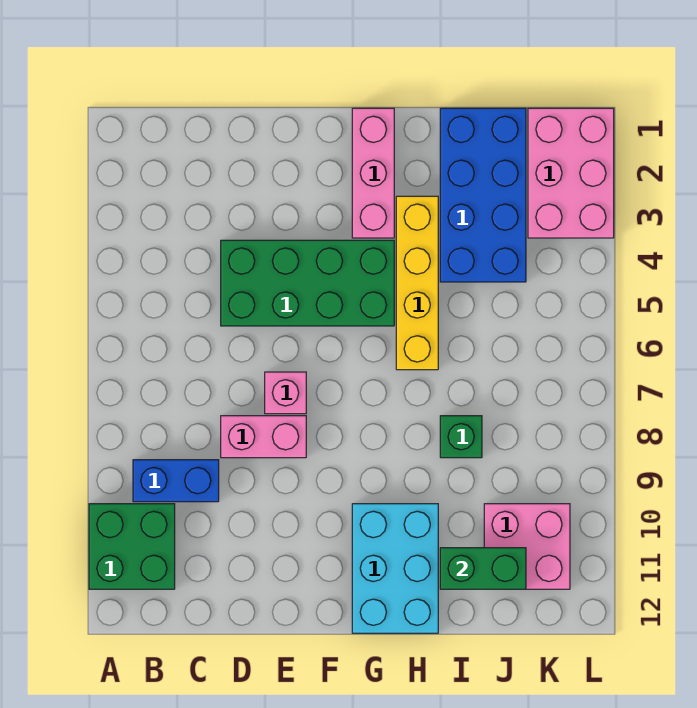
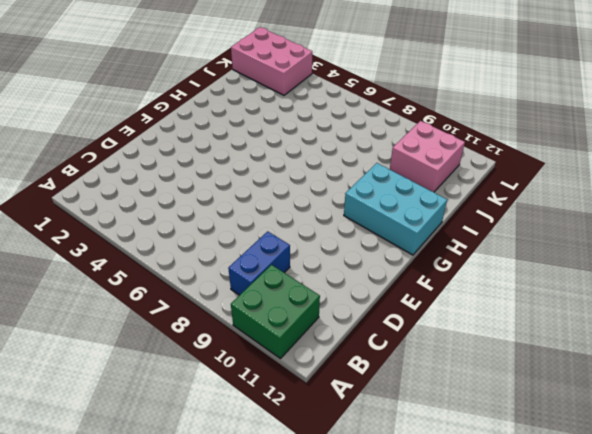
none -> green brick D4:G5 level 1
none -> pink brick D8:E8 level 1
none -> pink brick E7 level 1

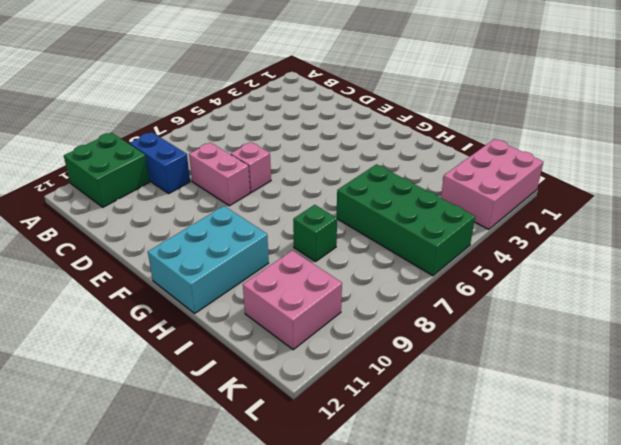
green brick I5:L6 level 1 -> green brick D4:G5 level 1
none -> pink brick G1:G3 level 1
none -> yellow brick H3:H6 level 1
none -> blue brick I1:J4 level 1

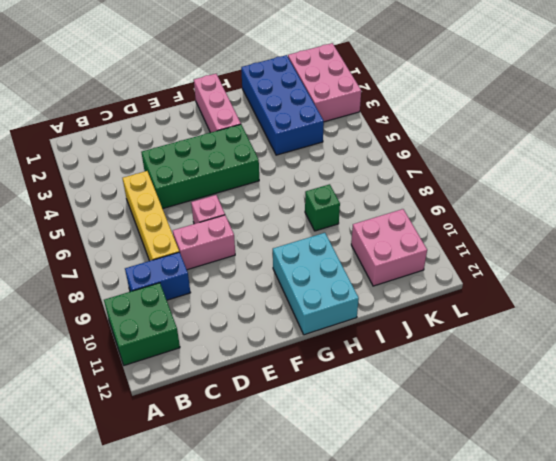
yellow brick C5:C8 level 1 -> yellow brick H3:H6 level 1
none -> green brick I11:J11 level 2

